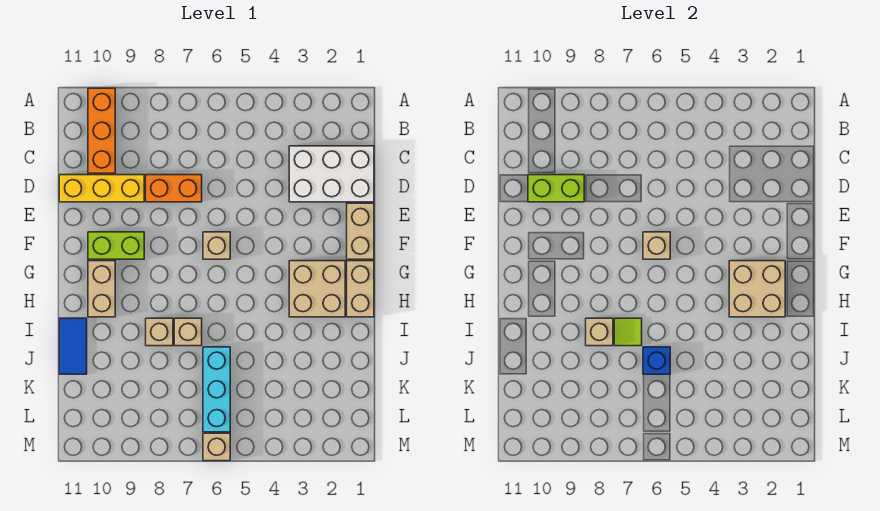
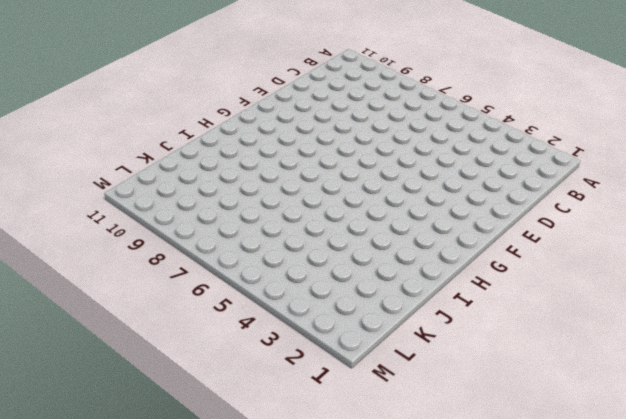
none -> orange brick A10:C10 level 1
none -> white brick C1:D3 level 1
none -> orange brick D7:D8 level 1

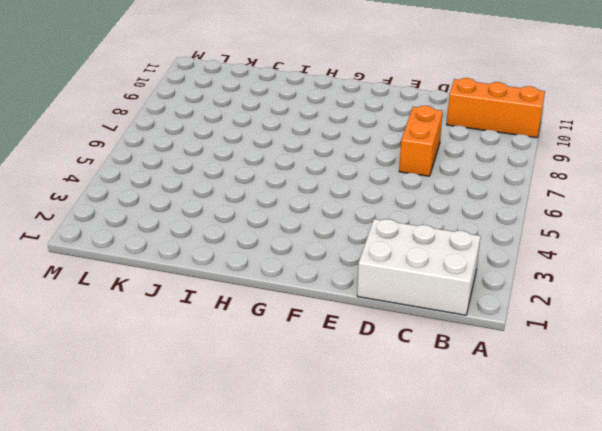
white brick B1:D2 level 1 -> white brick C1:D3 level 1
none -> yellow brick D9:D11 level 1
none -> tan brick E1:F1 level 1
none -> tan brick F6 level 1

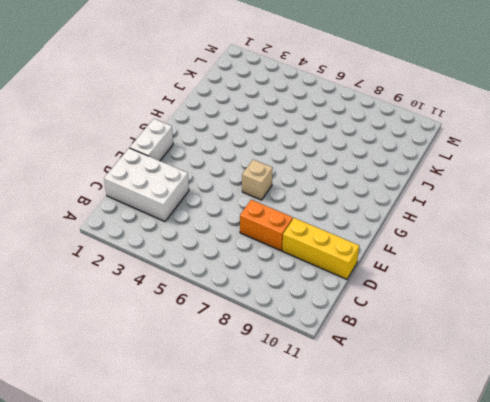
white brick E1:F1 level 1 -> tan brick E1:F1 level 1
none -> orange brick A10:C10 level 1
none -> lime brick F9:F10 level 1
none -> tan brick G1:H1 level 1

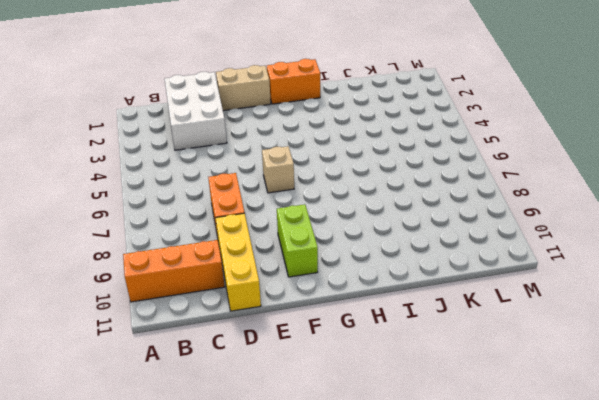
orange brick G1:H1 level 1 -> tan brick G1:H1 level 1
none -> tan brick G2:H3 level 1
none -> tan brick G10:H10 level 1
none -> tan brick I7 level 1

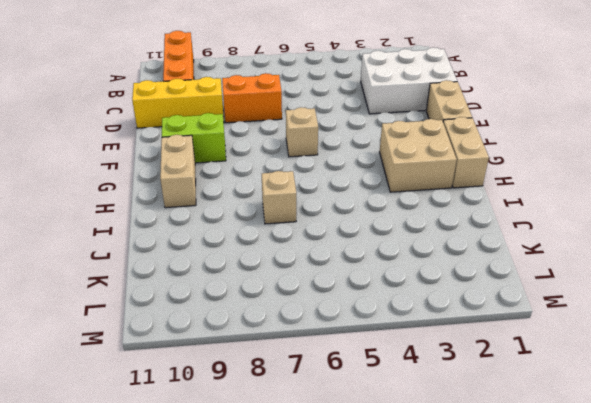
none -> tan brick I8 level 1
none -> blue tile I11:J11 level 1
none -> cyan brick J6:L6 level 1

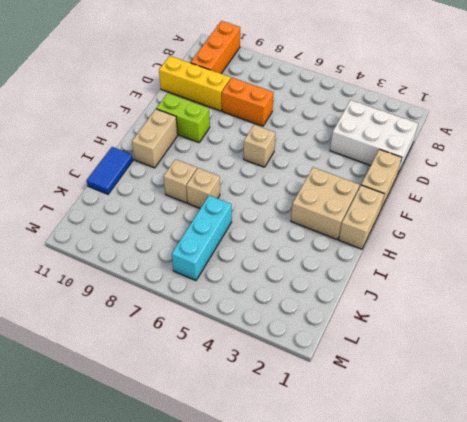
none -> tan brick M6 level 1
none -> lime brick D9:D10 level 2
none -> tan brick F6 level 2

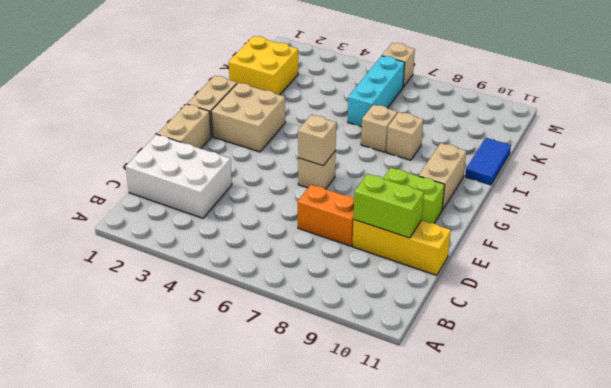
yellow brick J1:K2 level 1 -> none
none -> orange brick A10:C10 level 1
none -> tan brick G2:H3 level 2
none -> lime tile I7 level 2

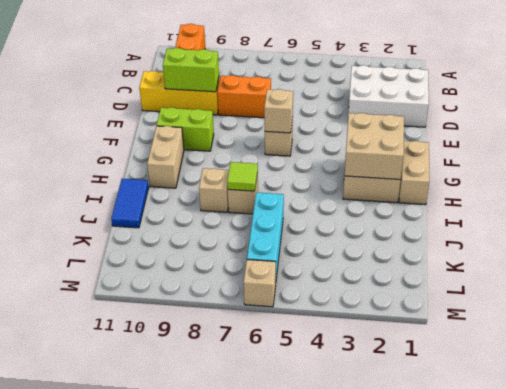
none -> tan brick E1:F1 level 1
none -> tan brick I8 level 2
none -> blue brick J6 level 2

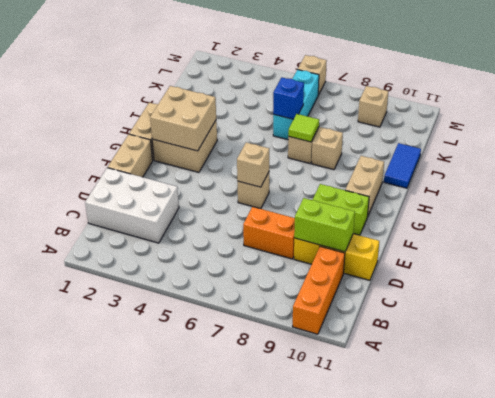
tan brick L9 level 1 -> tan brick I8 level 2

